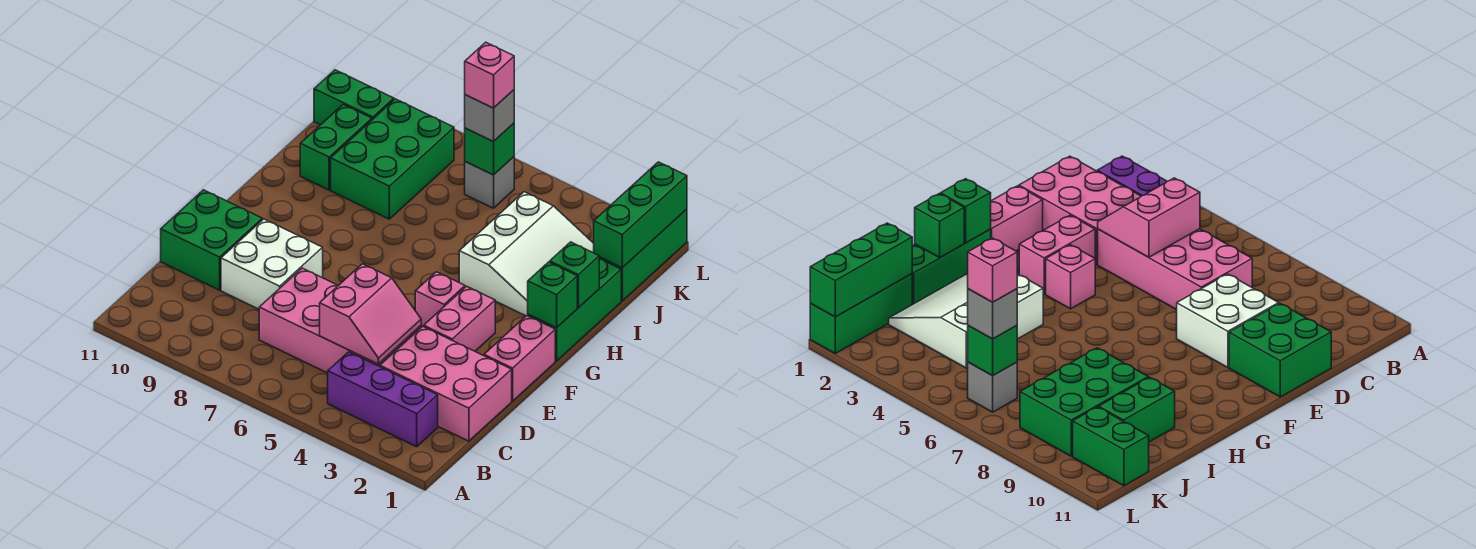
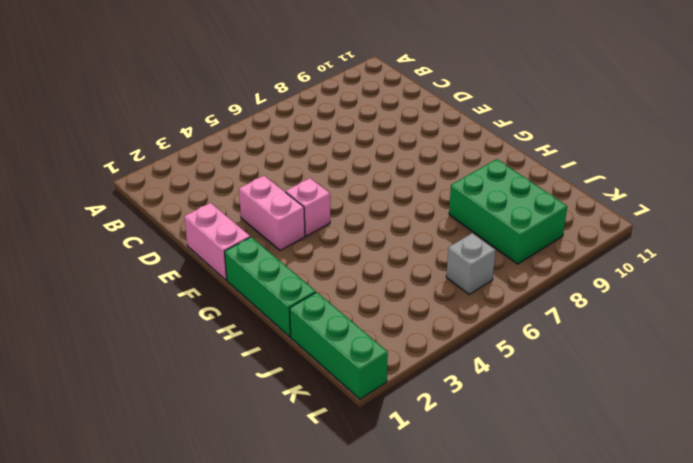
none -> purple brick B2:B4 level 1
none -> pink brick C1:D3 level 1
none -> pink brick C4:D7 level 1

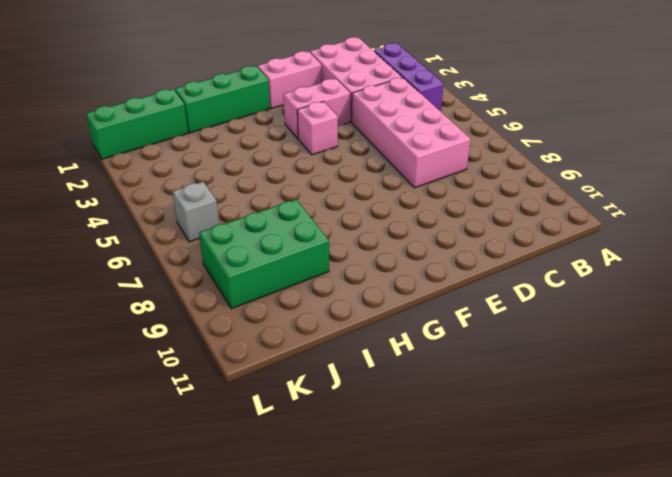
none -> white brick D8:E9 level 1
none -> green brick D10:E11 level 1
none -> white slope H2:J4 level 1 top 4

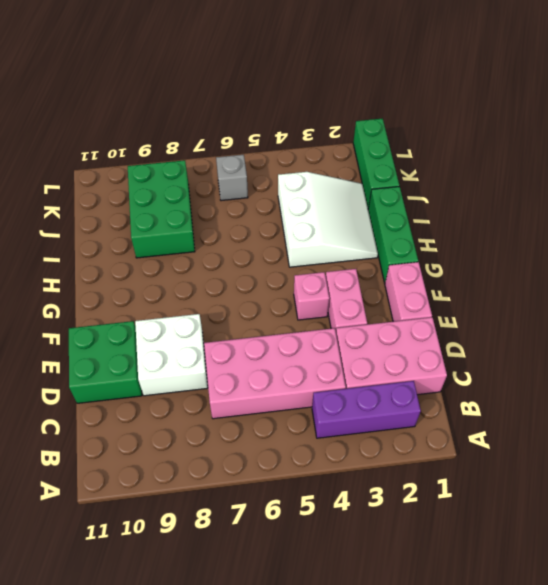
none -> green brick I10:J10 level 1
none -> green brick K10:K11 level 1
none -> pink slope C4:D5 level 2 top 5

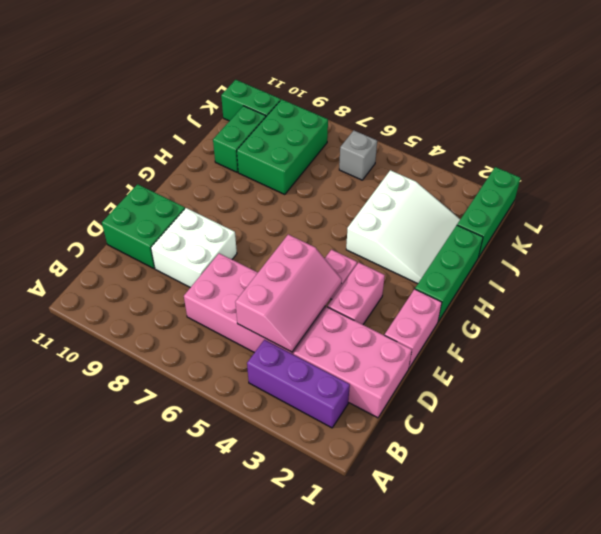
pink slope C4:E5 level 2 top 5 -> pink slope C4:D5 level 2 top 5
none -> green brick G1 level 2
none -> green brick H1 level 2
none -> green brick J1:L1 level 2

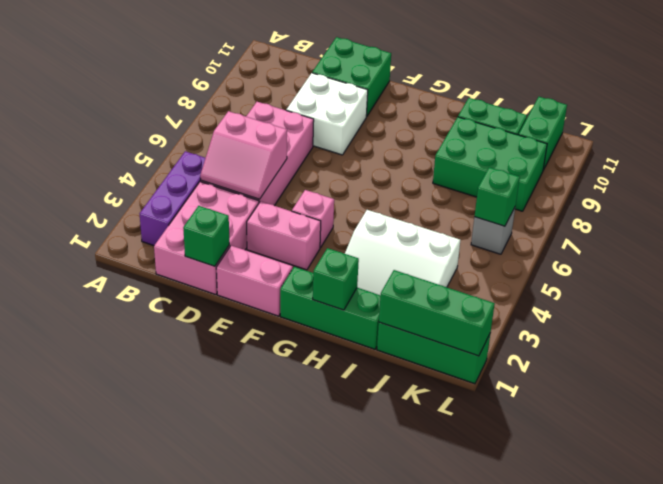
green brick D1 level 2 -> green brick G1 level 2
none -> grey brick K6 level 3
none -> pink brick K6 level 4

